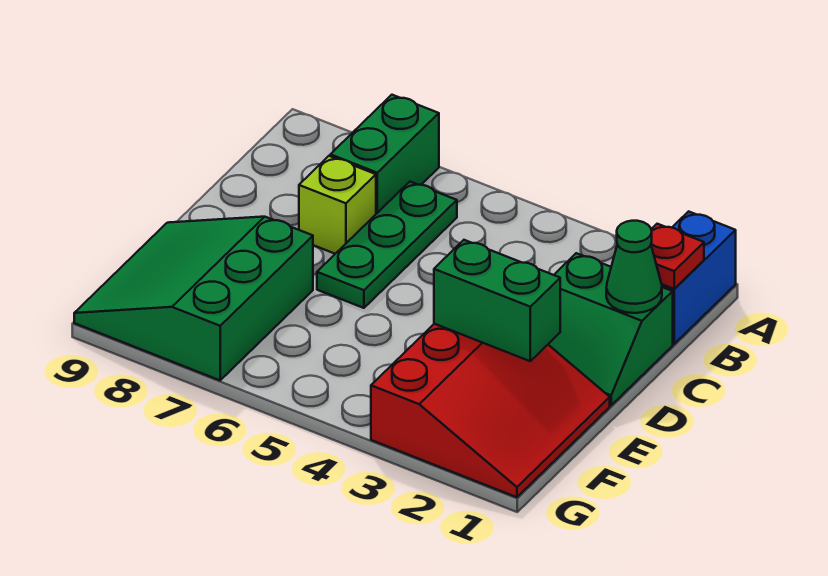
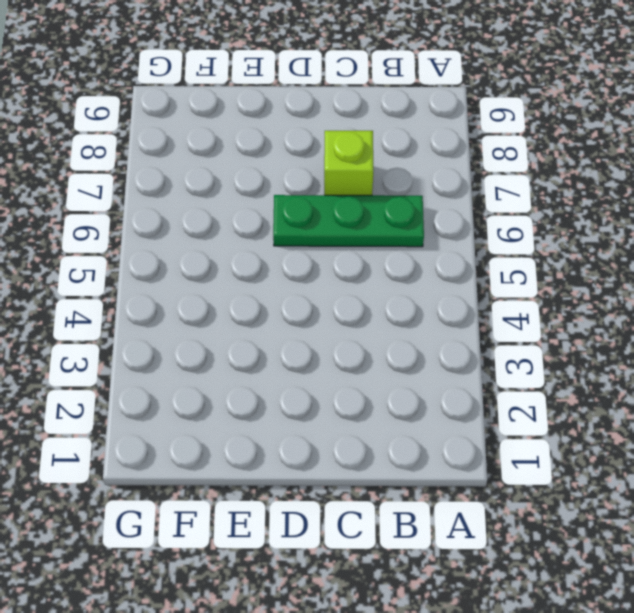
none -> blue brick A1:B1 level 1
none -> green brick A7:B7 level 1

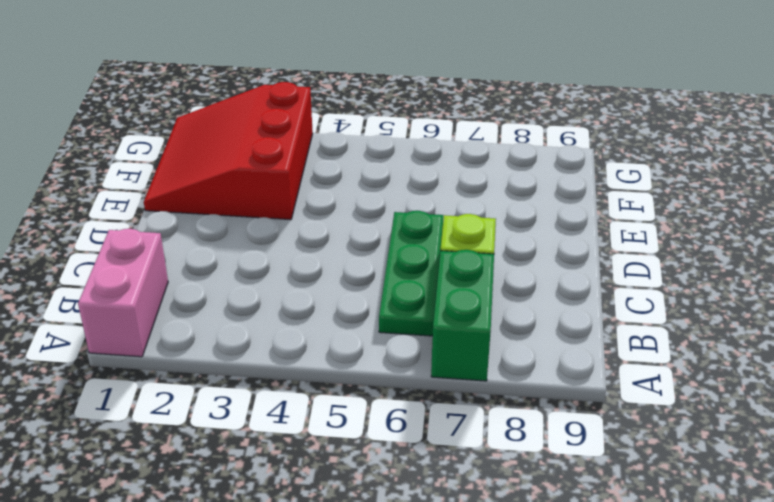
pink brick A1:B1 level 1 -> blue brick A1:B1 level 1
none -> green slope C1:D2 level 1 top C
none -> green slope E7:G9 level 1 top 7

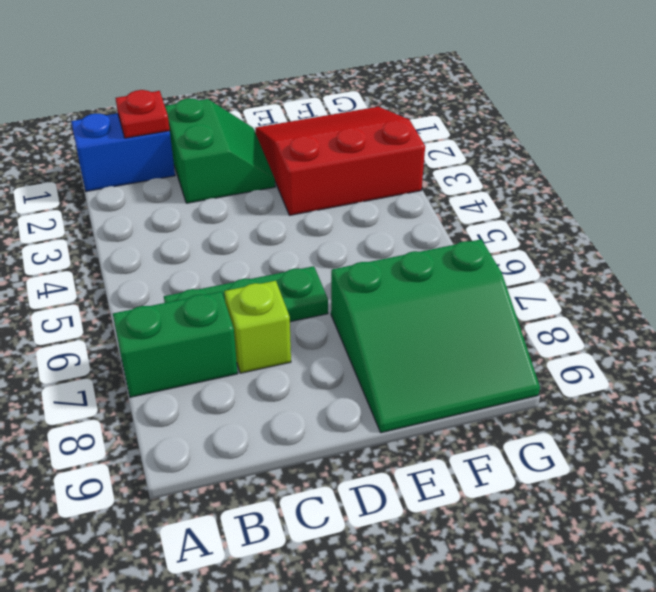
none -> green cone C1 level 2
none -> green brick E2:E3 level 2

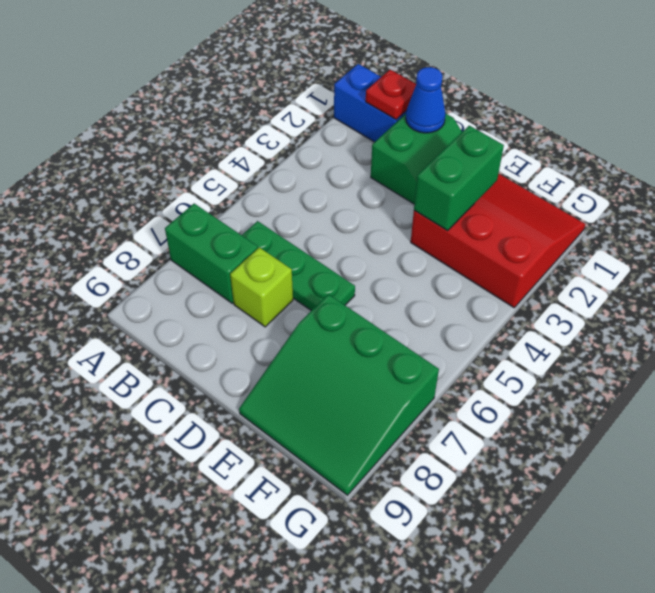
blue cone C1 level 2 -> green cone C1 level 2

